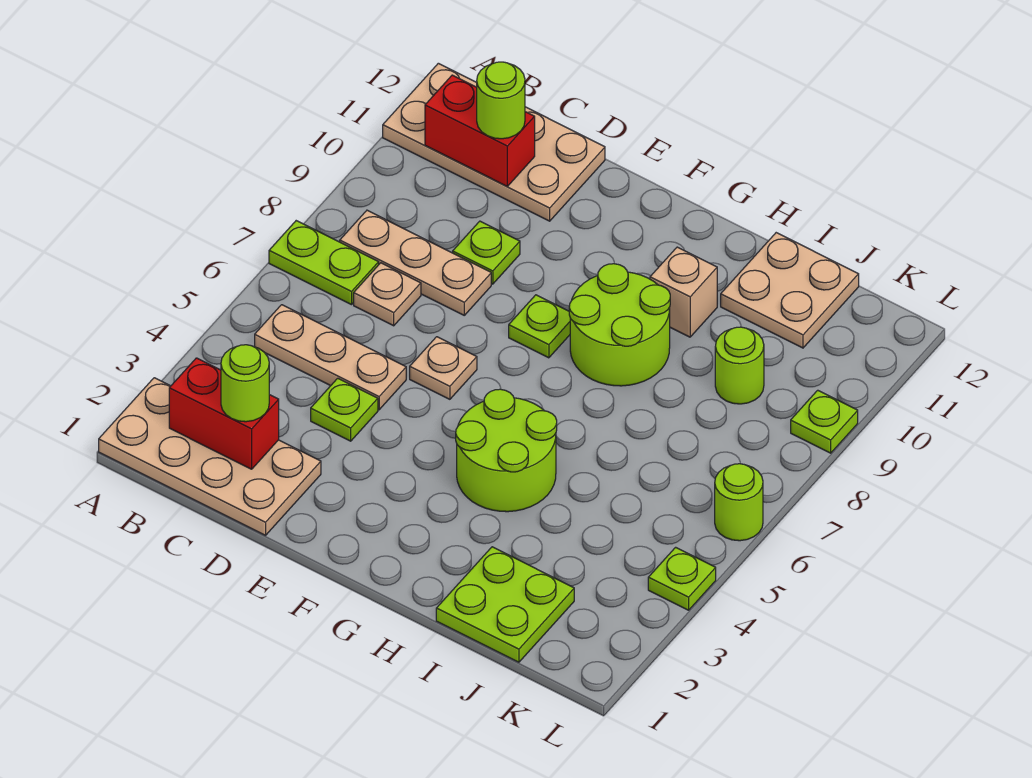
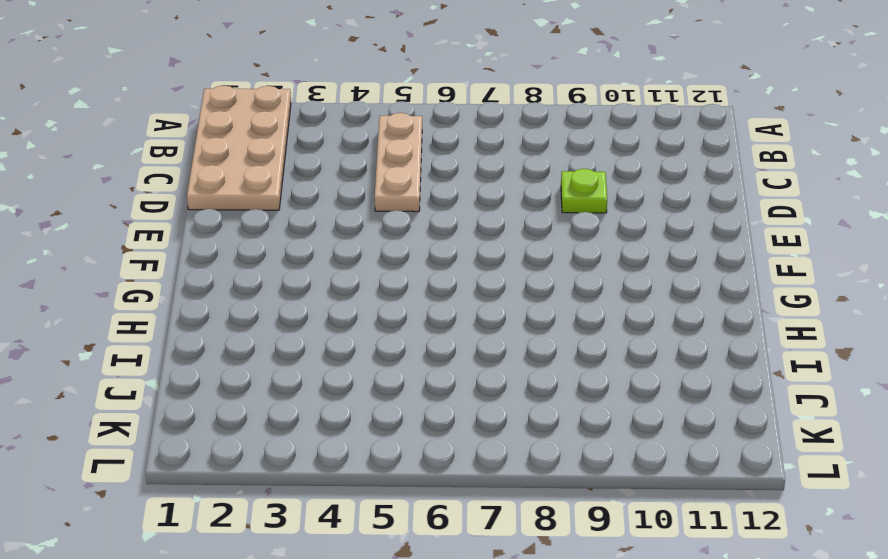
none -> lime plate A7:B7 level 1
none -> tan plate A11:D12 level 1
none -> tan plate B8:D8 level 1

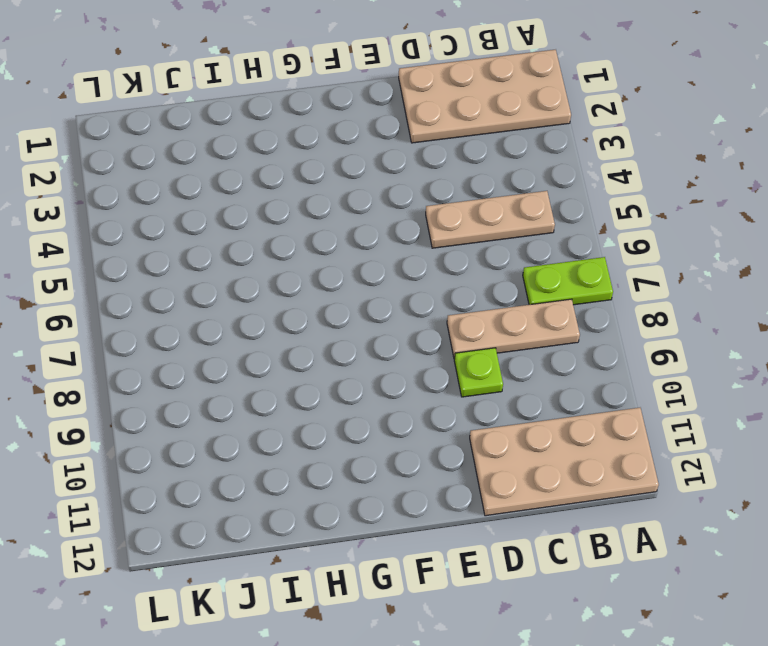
none -> tan plate C7 level 1
none -> lime plate D4 level 1
none -> tan plate E6 level 1

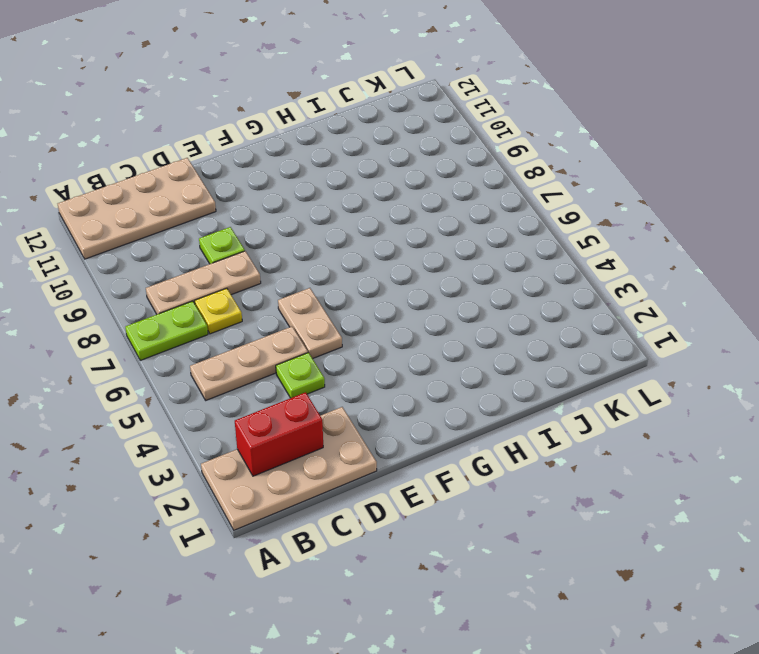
yellow plate C7 level 1 -> tan plate C7 level 1
tan plate E5:E6 level 1 -> tan plate E6 level 1
none -> lime plate F8 level 1
none -> lime round brick G4:H5 level 1
none -> lime round brick G8:H9 level 1

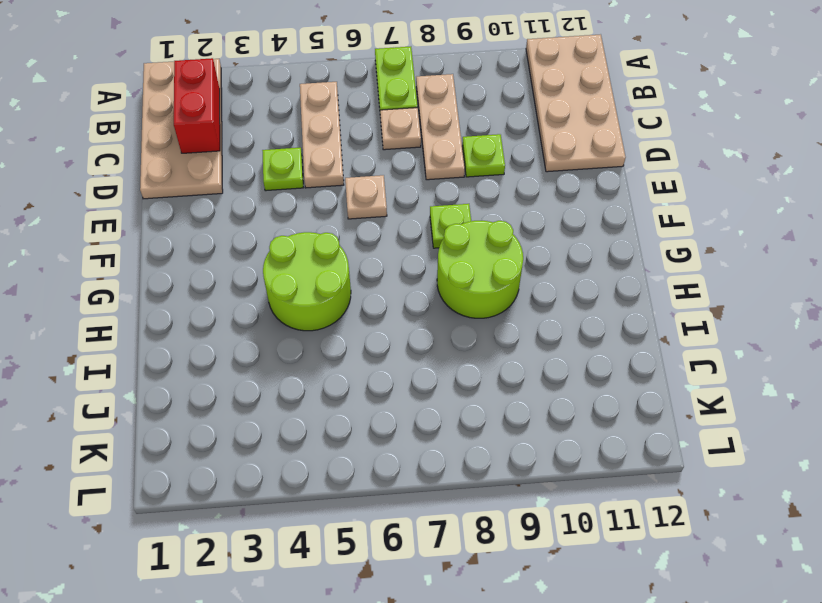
none -> tan brick H10 level 1
none -> lime plate I1:J2 level 1
none -> tan plate I11:J12 level 1

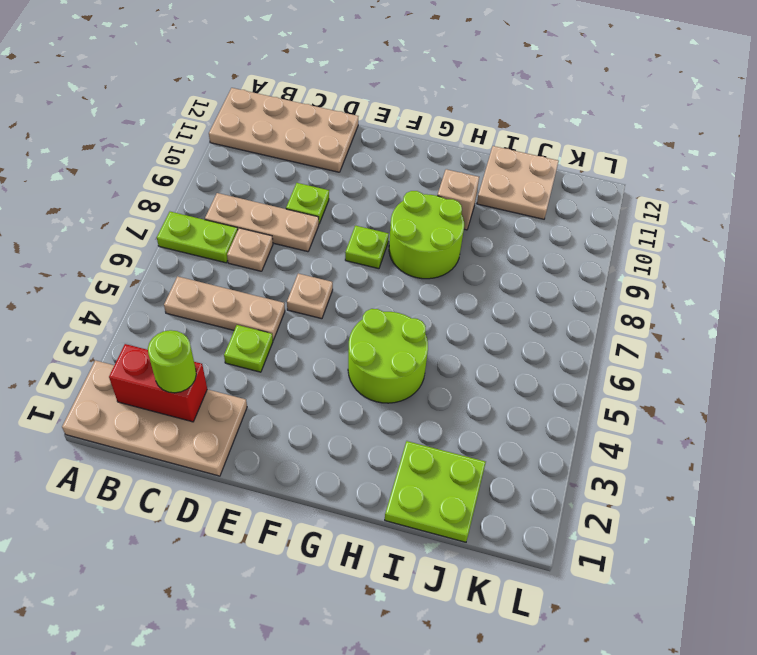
none -> lime round brick J9 level 1
none -> lime plate L4 level 1
none -> lime round brick L6 level 1

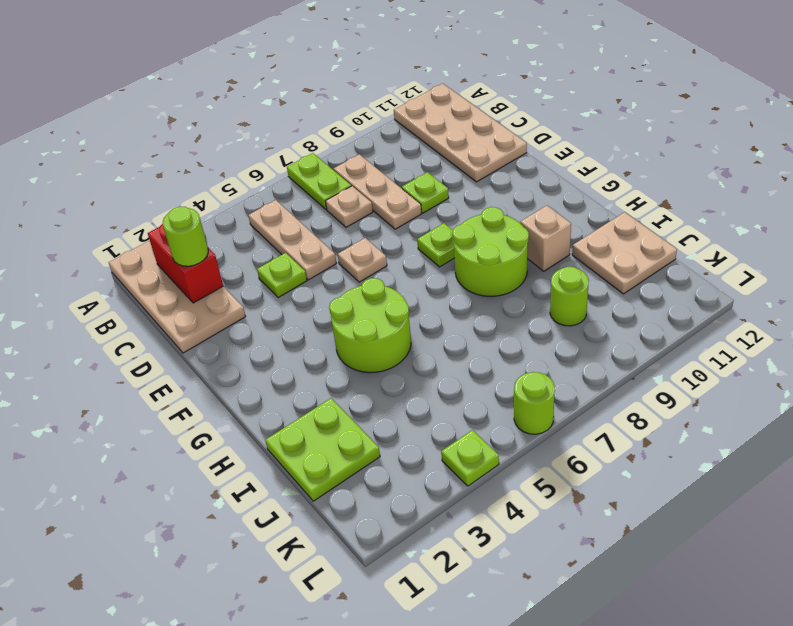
none -> lime plate L9 level 1
none -> red brick B11:C11 level 2
none -> lime round brick C11 level 3

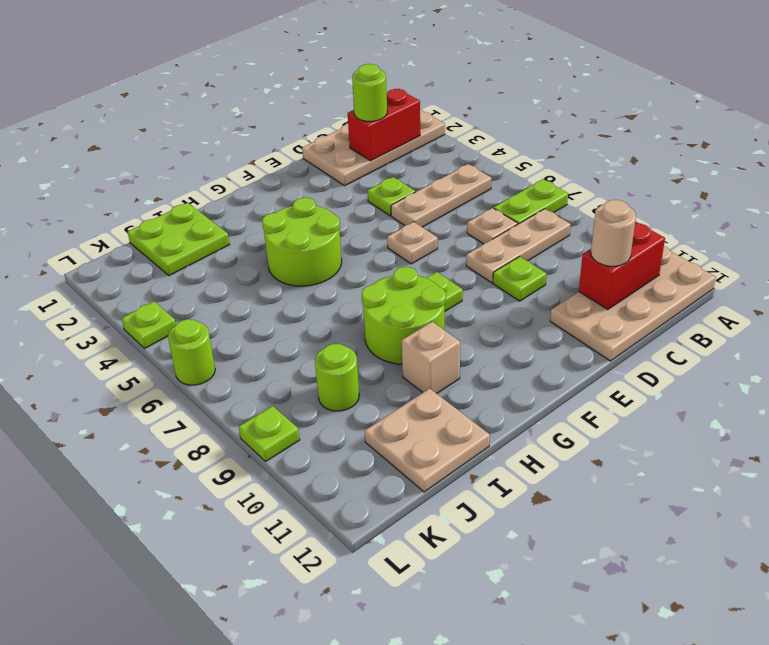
tan round brick C11 level 3 -> lime round brick C11 level 3

